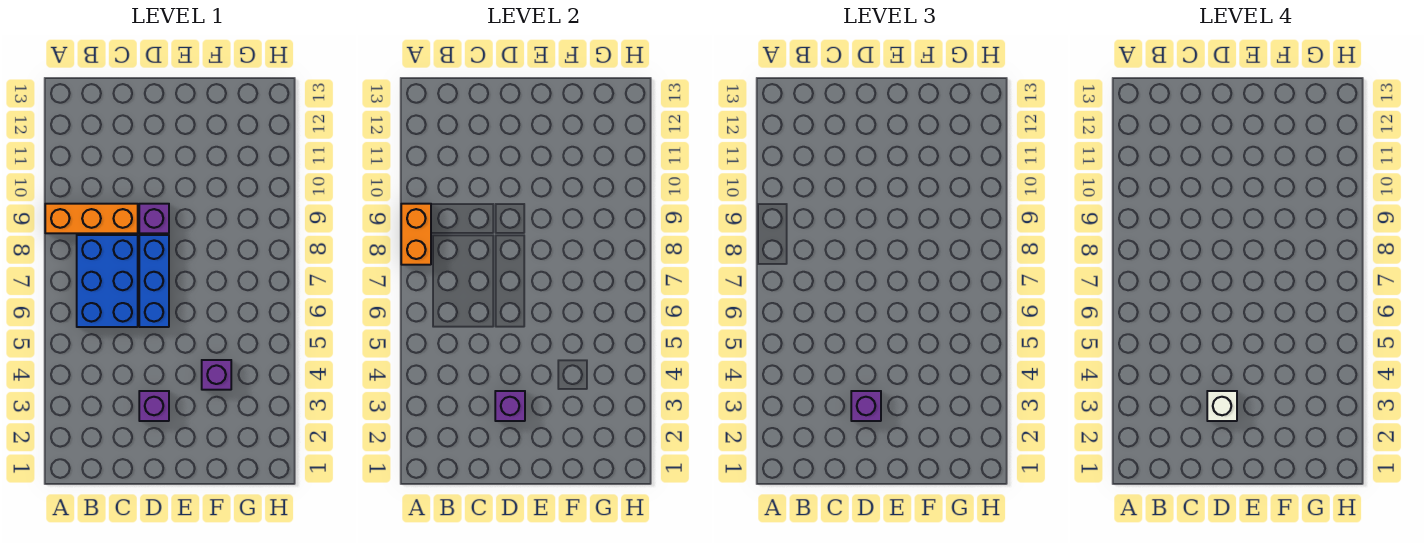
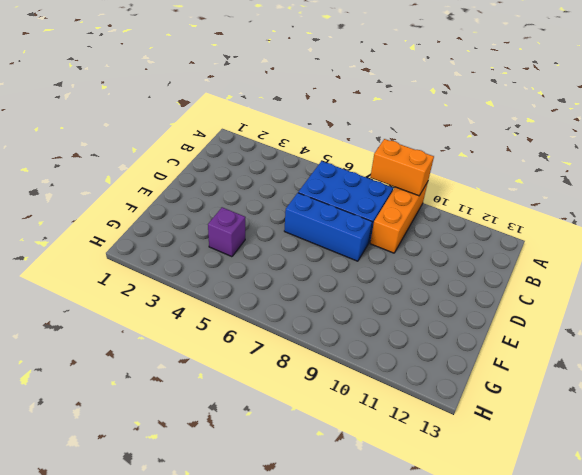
none -> purple brick D3 level 1
none -> purple brick D9 level 1

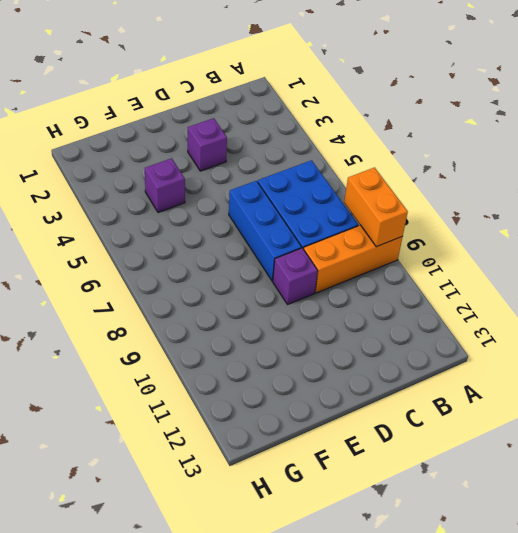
none -> purple brick D3 level 2
none -> purple brick D3 level 3

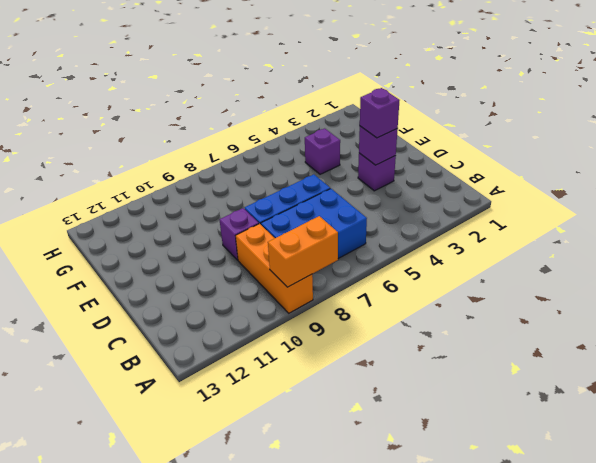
none -> white brick D3 level 4

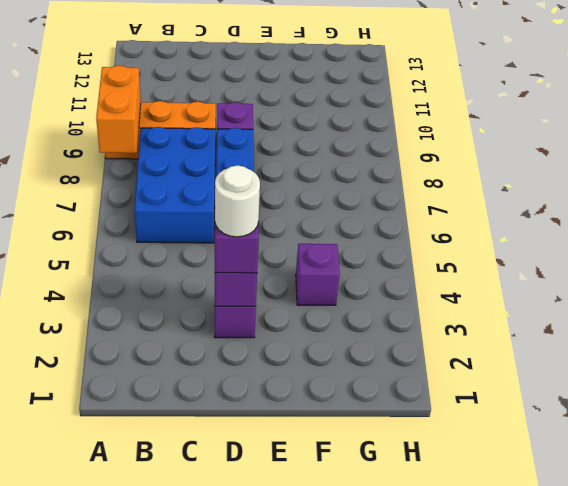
white round brick D3 level 4 -> white brick D3 level 4

